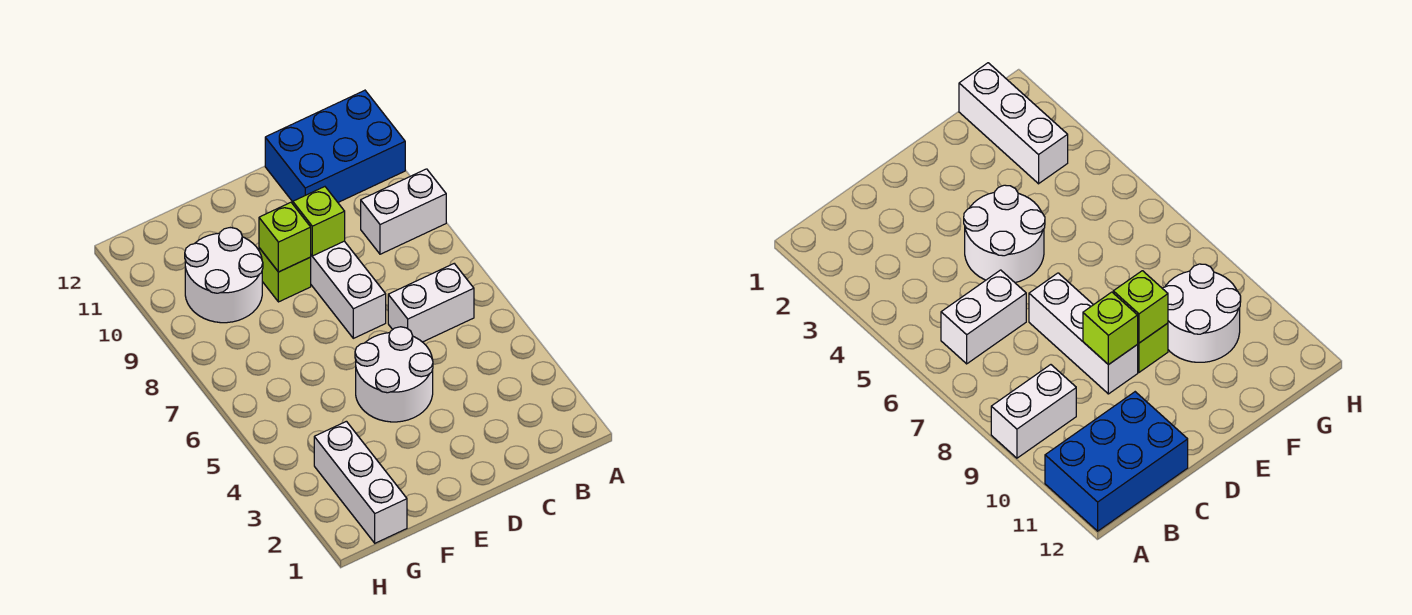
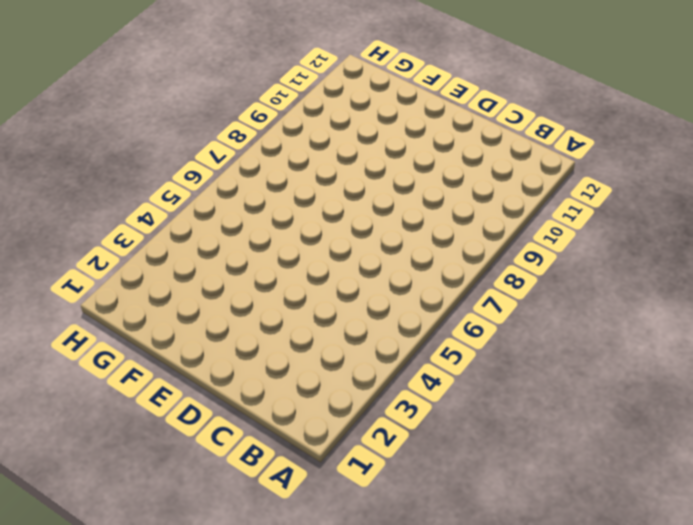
none -> white brick A9:B9 level 1
none -> blue brick A11:C12 level 1

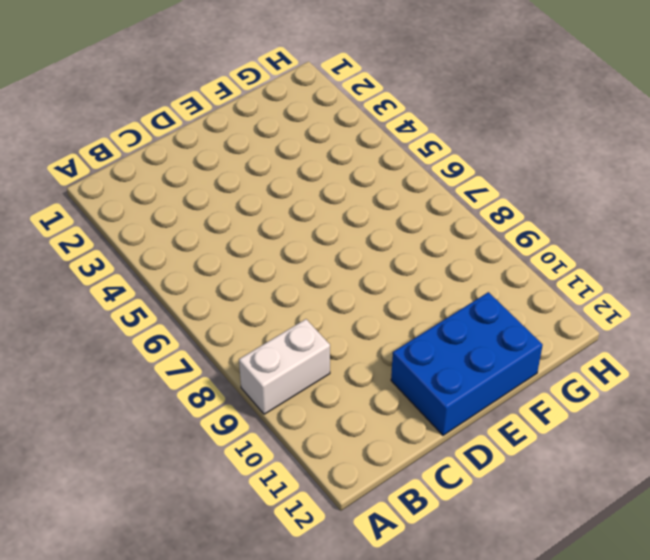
blue brick D11:F12 level 1 -> blue brick A11:C12 level 1
none -> white brick B6:C6 level 1
none -> white round brick D4:E5 level 1

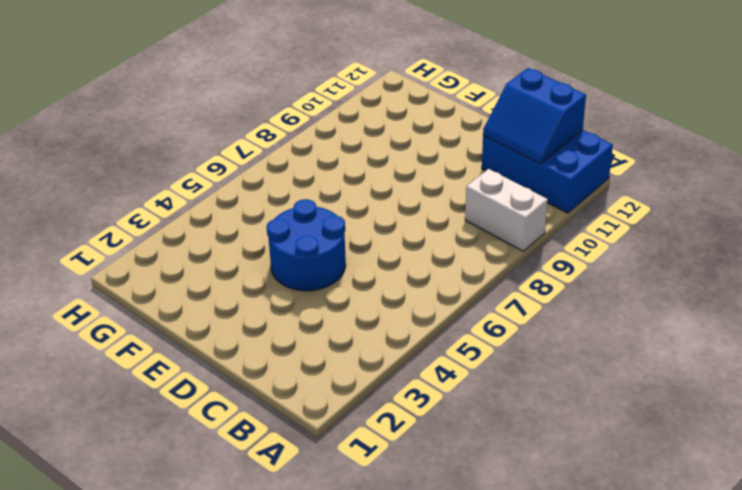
blue slope B11:C12 level 2 top 12 -> none
blue round brick D4:E5 level 1 -> white round brick D4:E5 level 1
none -> white brick B6:C6 level 1
none -> white brick D7:D9 level 1

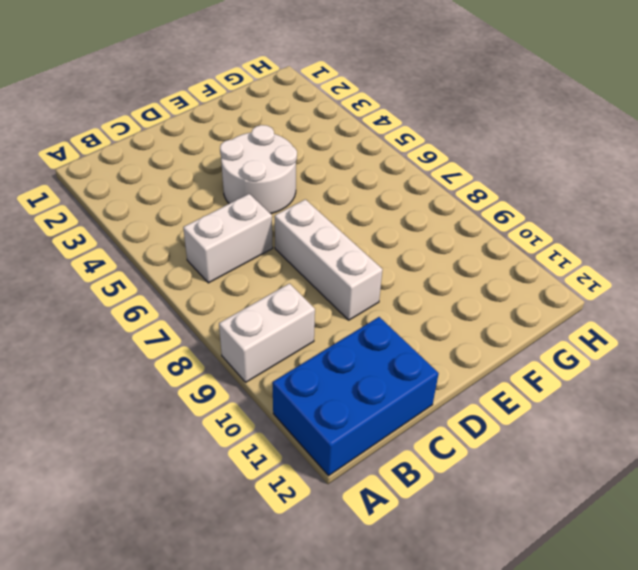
none -> lime brick E9 level 1
none -> white round brick F9:G10 level 1

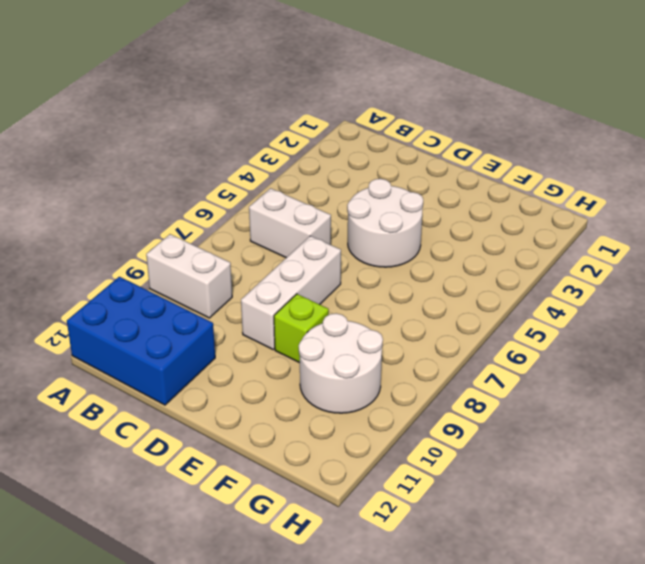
none -> white brick G1:G3 level 1
none -> lime brick D9 level 2

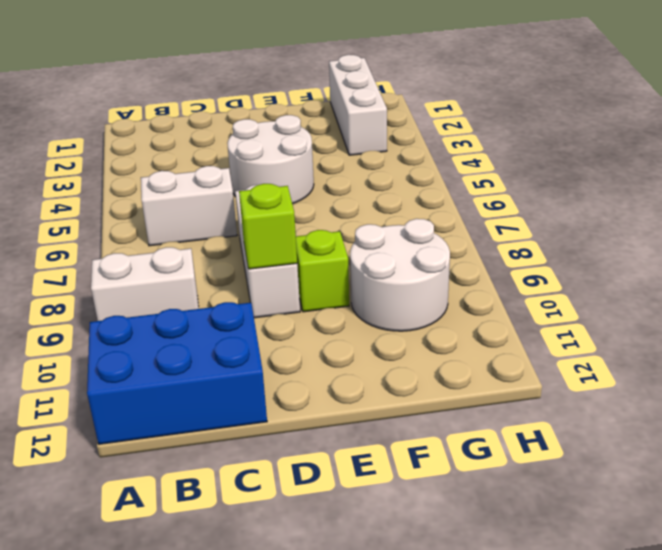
none -> lime brick E9 level 2

